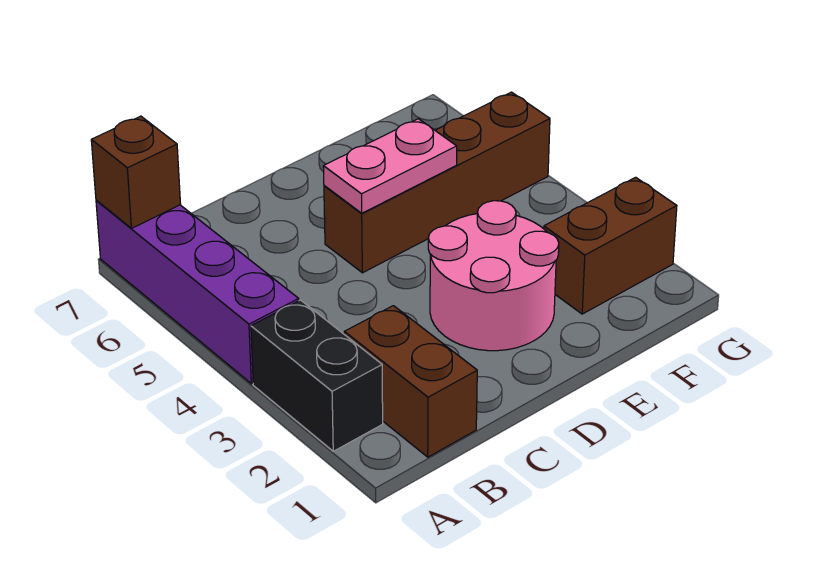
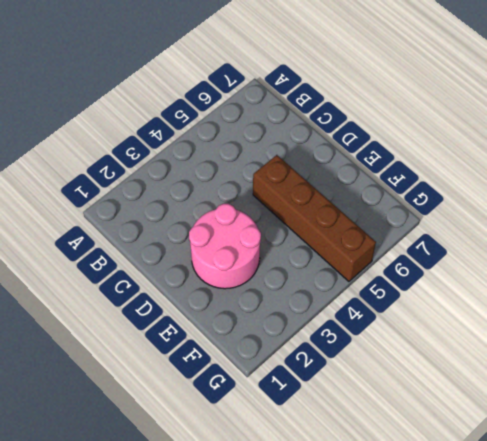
none -> black brick A2:A3 level 1
none -> purple brick A4:A7 level 1

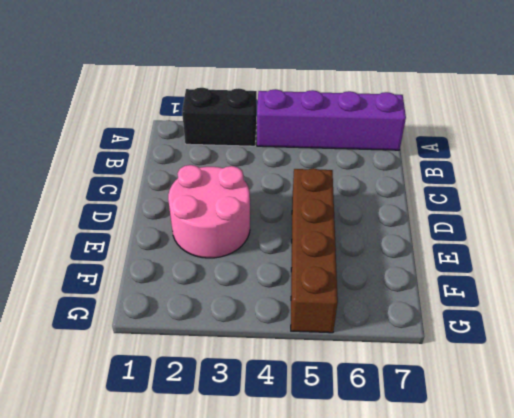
none -> brown brick B1:B2 level 1
none -> brown brick F2:G2 level 1

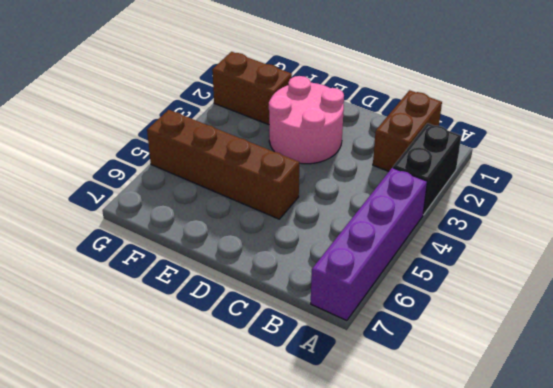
none -> brown brick A7 level 2
none -> pink plate D5:E5 level 2

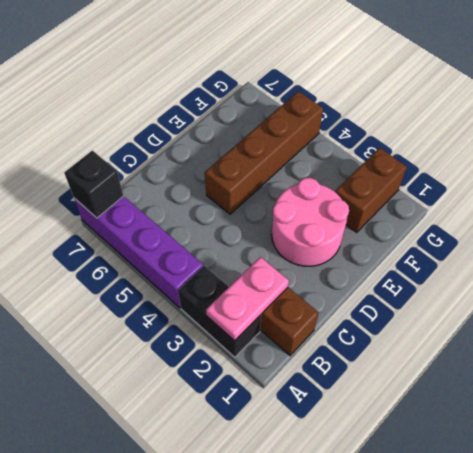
pink plate A2:B2 level 2 -> pink plate D5:E5 level 2
black brick A7 level 2 -> brown brick A7 level 2

